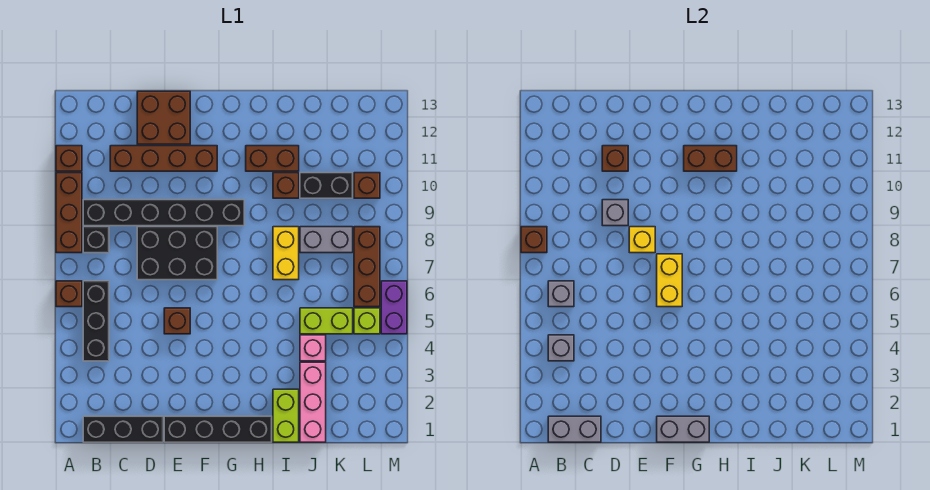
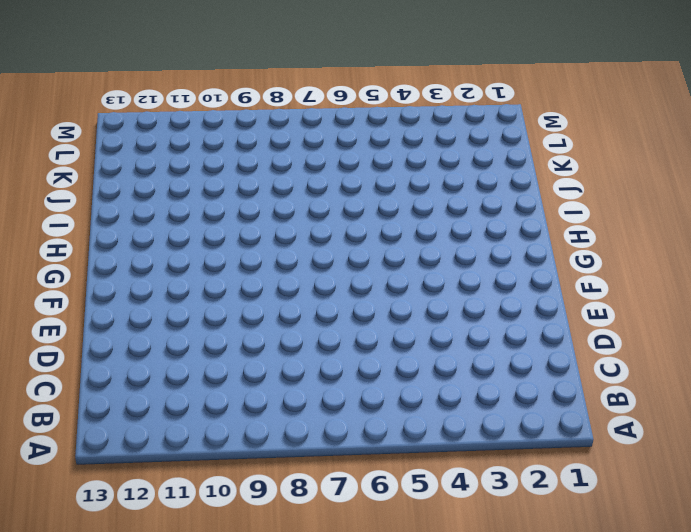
none -> brown brick A6 level 1
none -> brown brick A8:A10 level 1
none -> brown brick A11 level 1
none -> black brick B1:D1 level 1

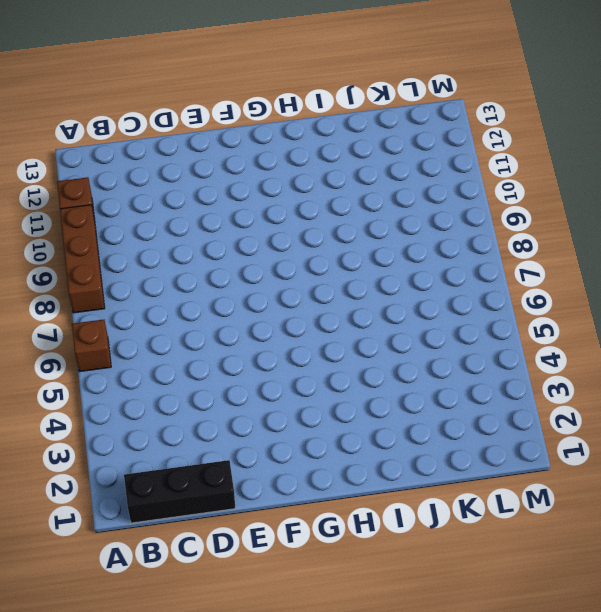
none -> black brick B4:B6 level 1
none -> black brick B8 level 1
none -> black brick B9:G9 level 1
none -> brown brick C11:F11 level 1

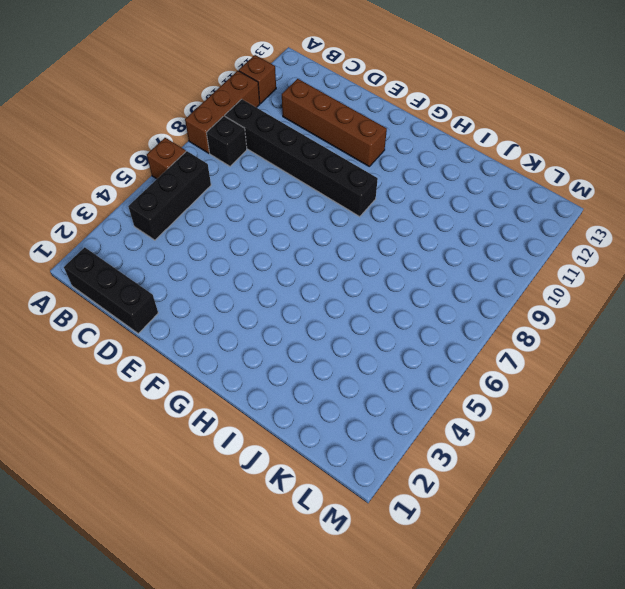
none -> black brick D7:F8 level 1
none -> brown brick D12:E13 level 1
none -> black brick E1:H1 level 1
none -> brown brick E5 level 1

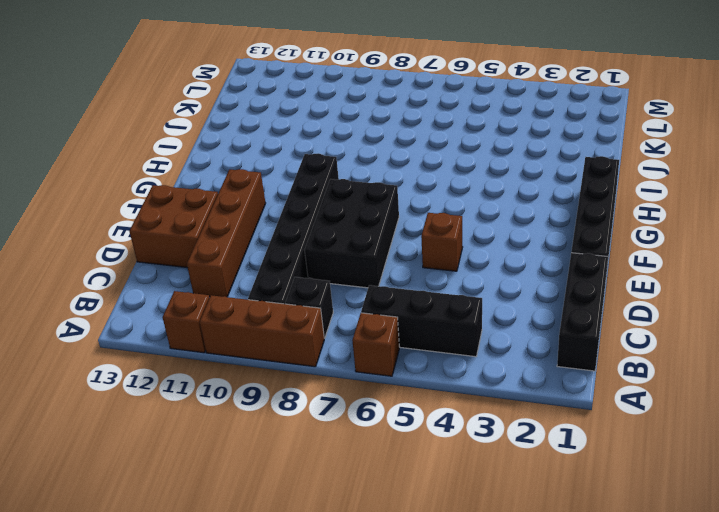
none -> brown brick H11:I11 level 1
none -> lime brick I1:I2 level 1
none -> yellow brick I7:I8 level 1
none -> brown brick I10 level 1

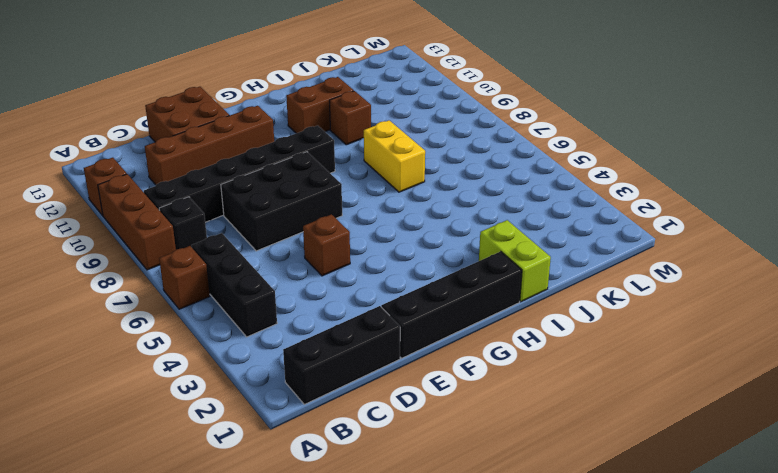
none -> pink brick J1:J3 level 1
none -> pink brick J4 level 1
none -> lime brick J5:K5 level 1
none -> grey brick J8:K8 level 1

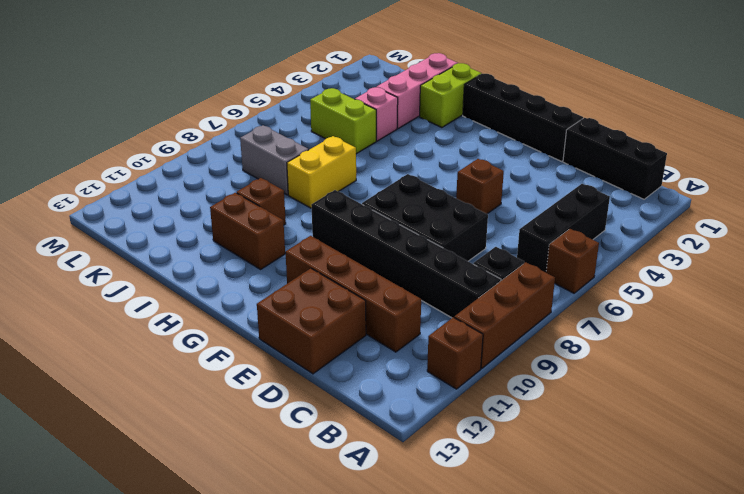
none -> black brick J10:K10 level 1
none -> lime brick L5 level 1
none -> brown brick L6:L8 level 1
none -> brown brick L10 level 1

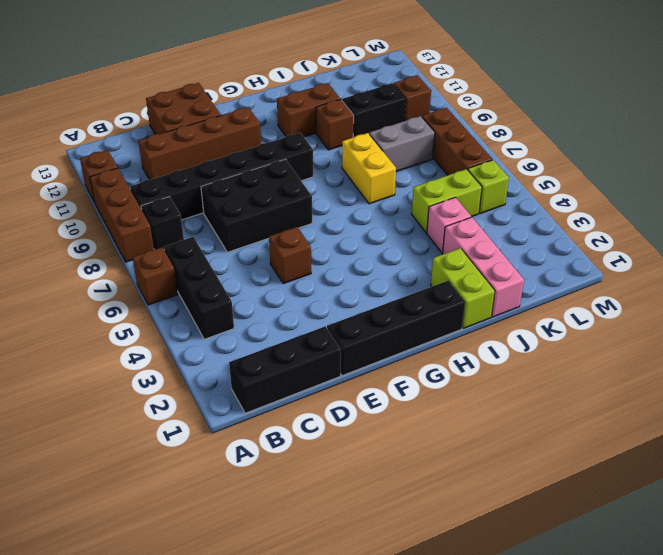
none -> purple brick M5:M6 level 1
none -> brown brick A8 level 2
none -> grey brick B1:C1 level 2
none -> grey brick B4 level 2

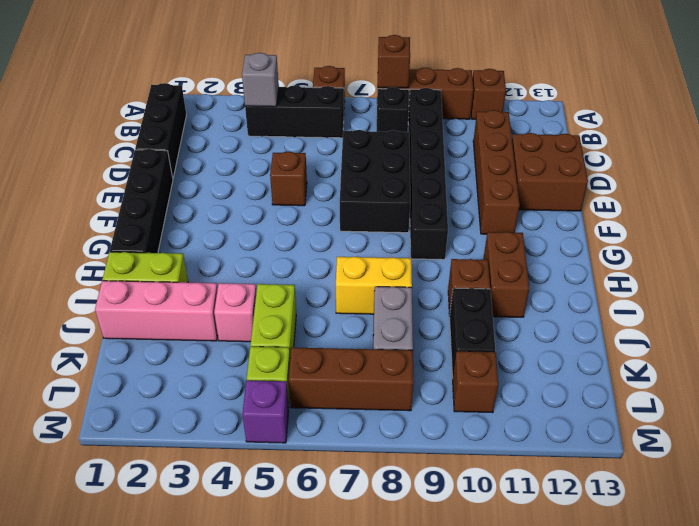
purple brick M5 level 1 -> purple brick M5:M6 level 1
none -> grey brick B1:C1 level 2
none -> grey brick B6 level 2
none -> grey brick D9 level 2
none -> brown brick D11 level 2

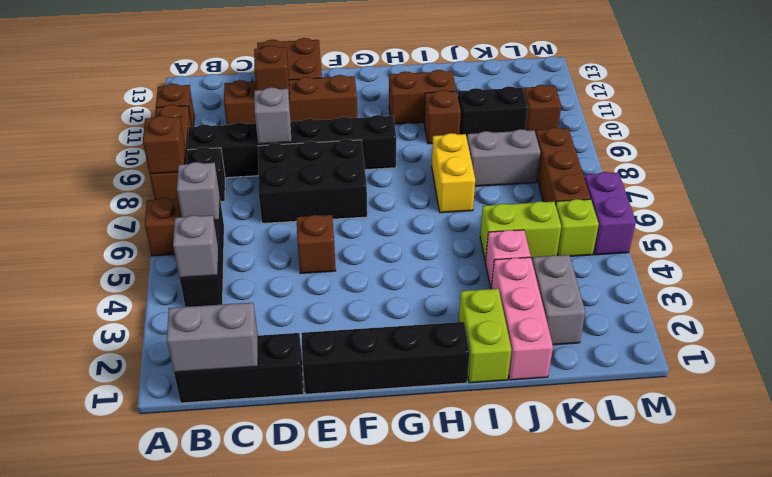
grey brick K2:K3 level 1 -> grey brick F1:G1 level 2
none -> yellow brick E8 level 2
none -> yellow brick F6:F7 level 2
none -> brown brick G11:H11 level 2

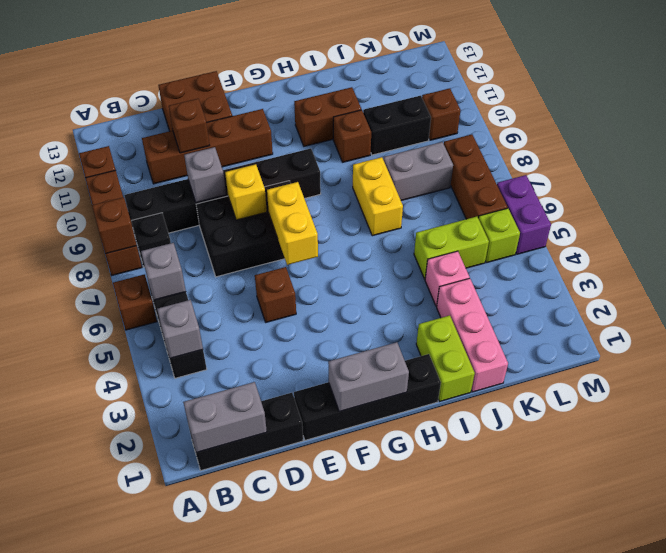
none -> brown brick G11:H11 level 2

